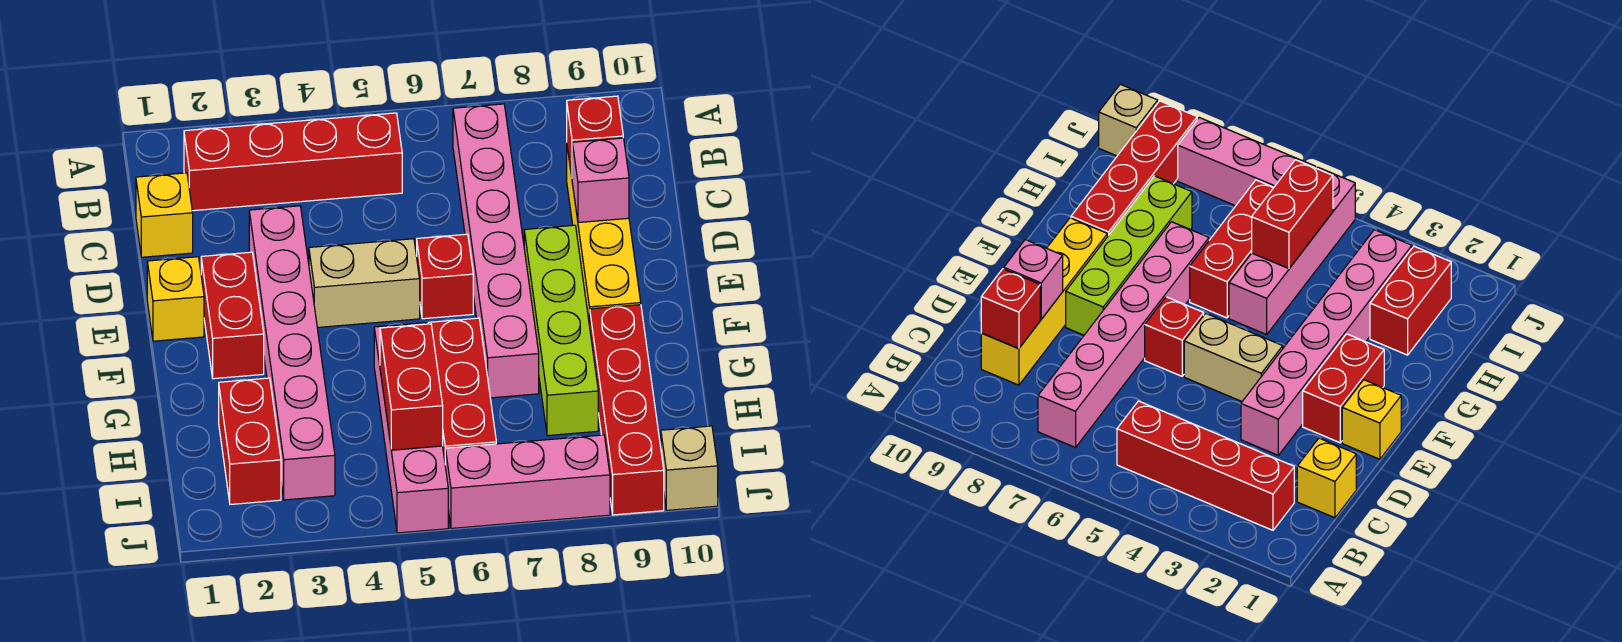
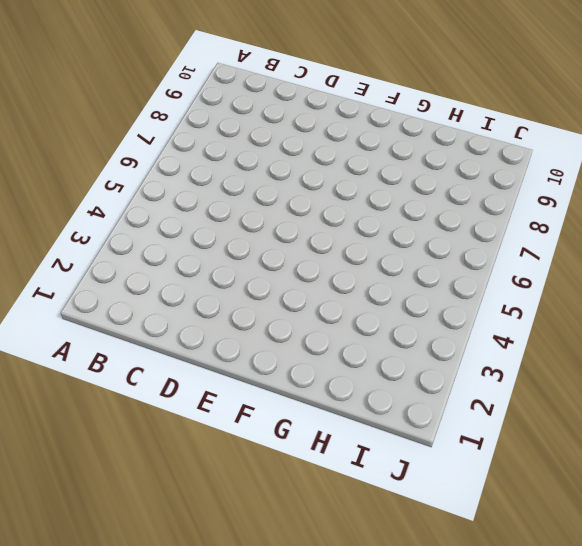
none -> red brick B2:B5 level 1
none -> pink brick B7:G7 level 1
none -> yellow brick C1 level 1

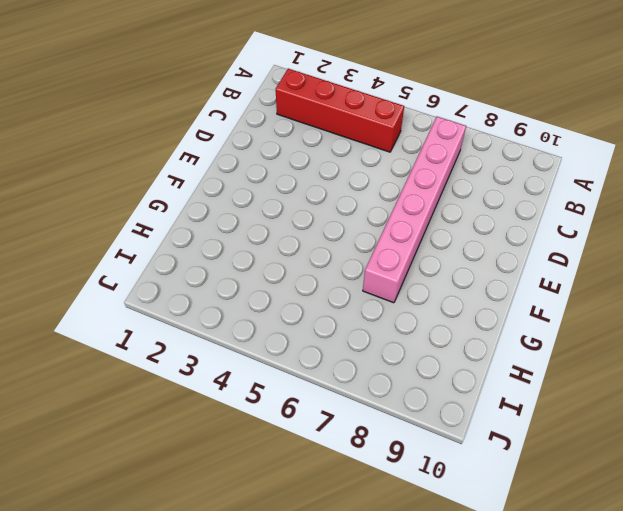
none -> yellow brick C1 level 1
none -> yellow brick C9:F9 level 1
none -> pink brick D3:I3 level 1

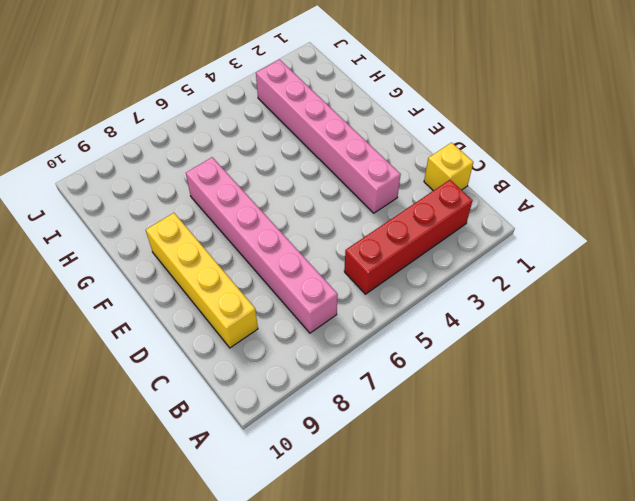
none -> yellow brick E1 level 1
none -> red brick E2:F2 level 1
none -> tan brick E4:E5 level 1

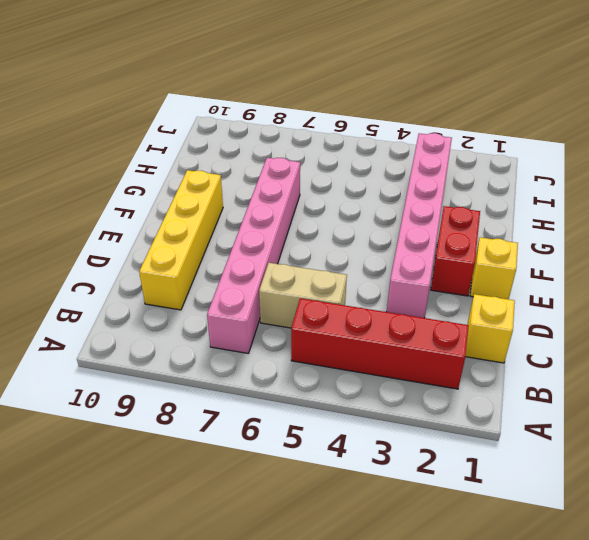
tan brick C5:C6 level 1 -> tan brick E4:E5 level 1
none -> red brick E6 level 1
none -> lime brick E8:H8 level 1
none -> pink brick G5:J5 level 1

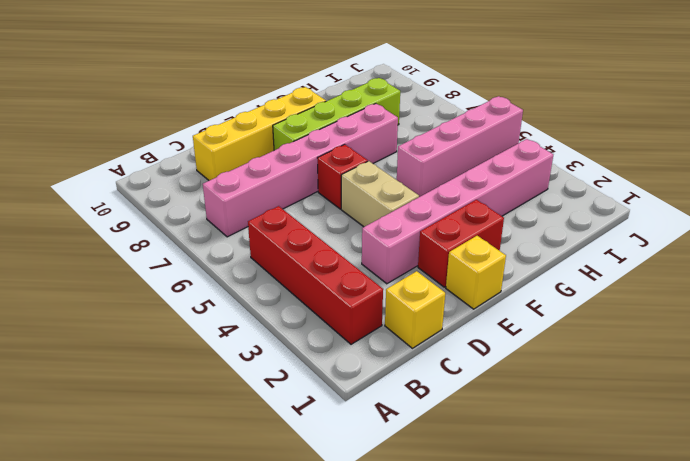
none -> red brick G6:I6 level 1
none -> red brick G9:J9 level 1
none -> red brick H2:I2 level 1

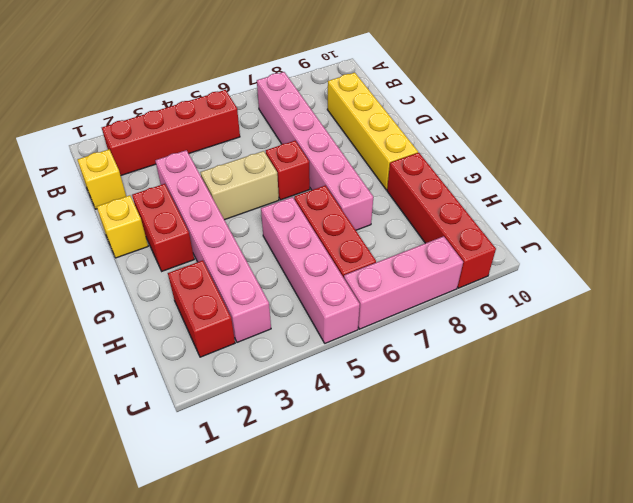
none -> lime brick E8:H8 level 1
none -> tan brick J10 level 1
none -> red brick C9 level 2

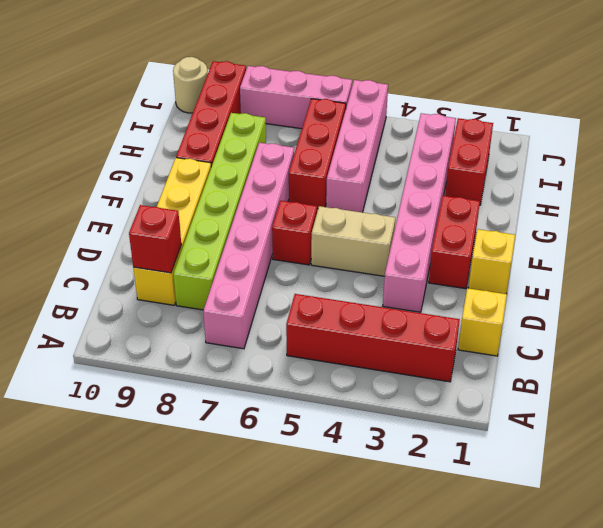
lime brick C8:H8 level 1 -> lime brick E8:H8 level 1
tan round brick J10 level 1 -> tan brick J10 level 1
none -> pink brick D9 level 2
none -> red brick H5:I5 level 2

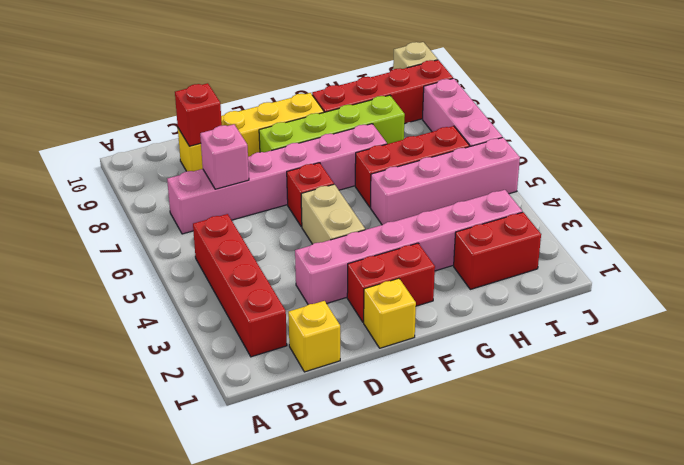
pink brick C7 level 2 -> pink brick D9 level 2
none -> red brick H5:I5 level 2

